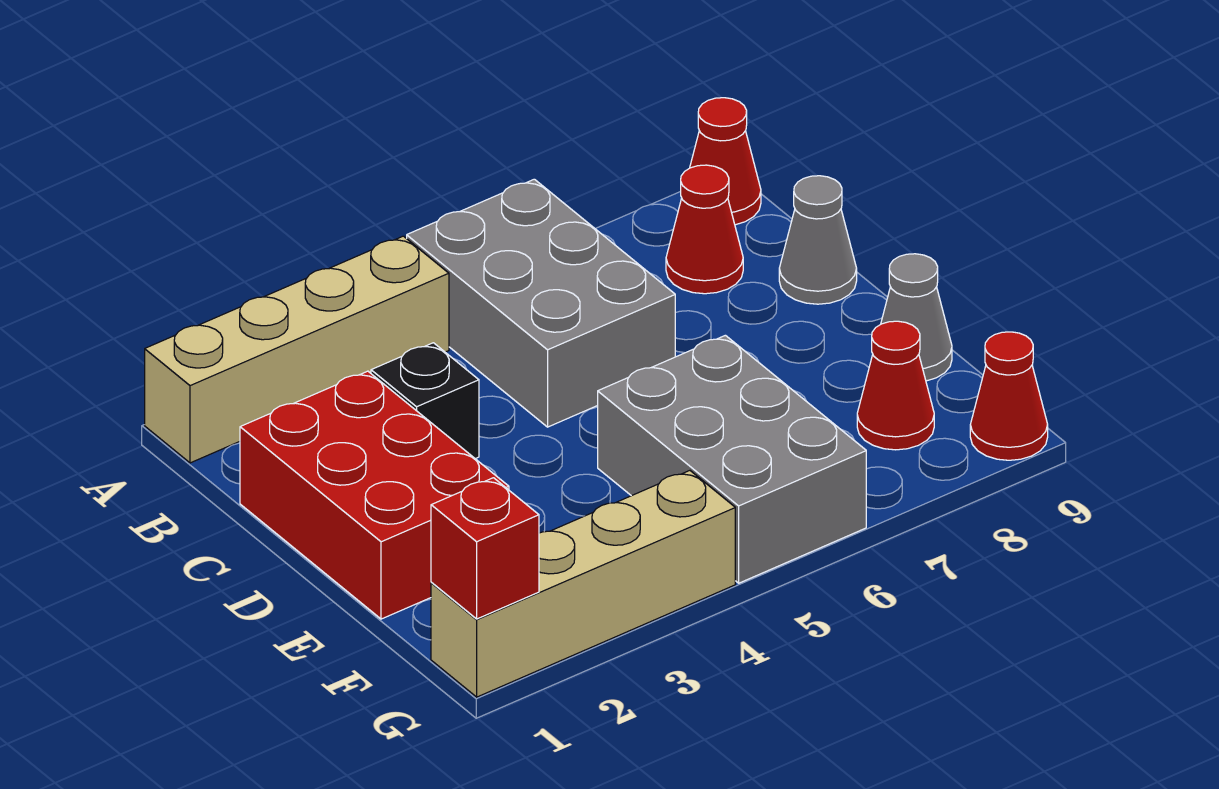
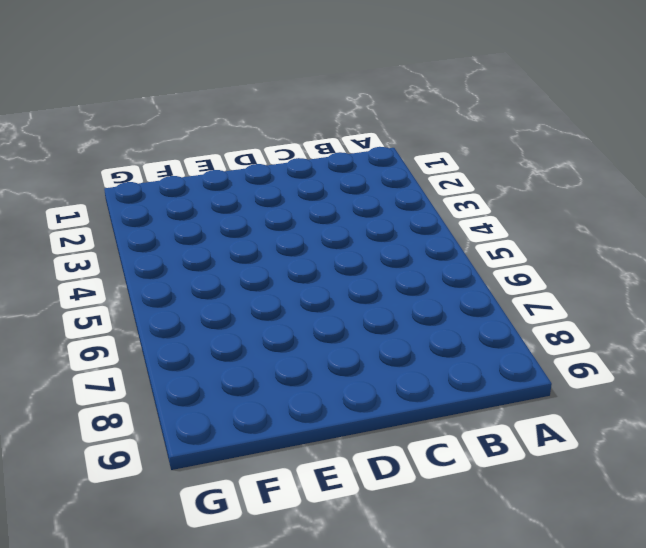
none -> tan brick A1:A4 level 1
none -> grey brick A5:C6 level 1
none -> red cone A9 level 1

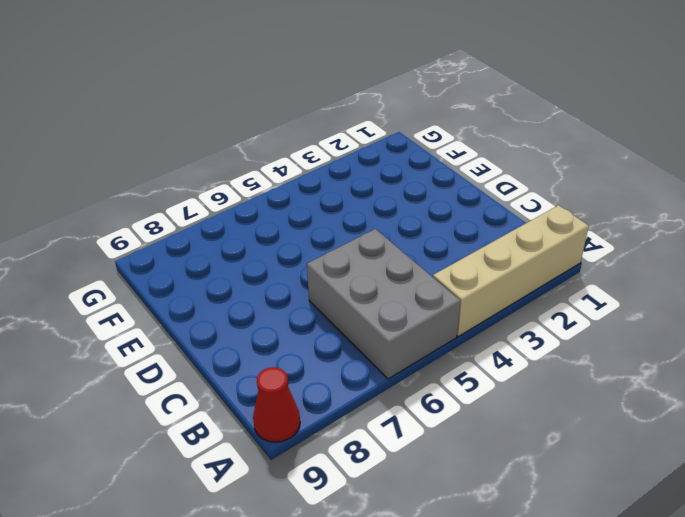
none -> red cone B8 level 1
none -> red brick C1:E2 level 1
none -> black brick C3 level 1

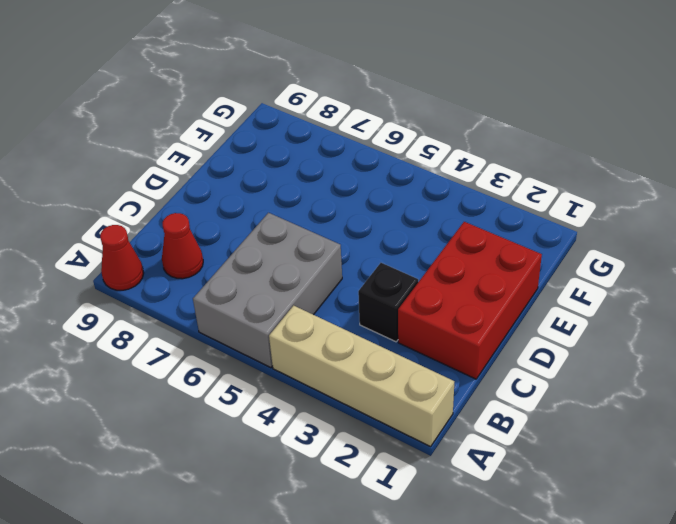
none -> grey cone C9 level 1
none -> grey brick E5:G6 level 1
none -> grey cone E9 level 1

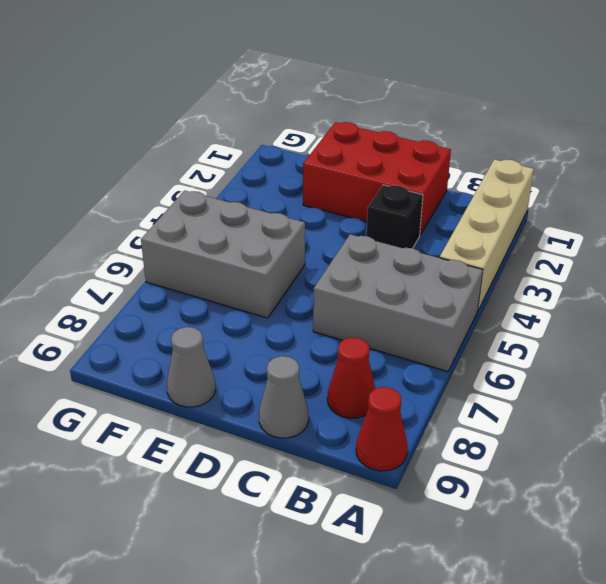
none -> red cone F8 level 1
none -> tan brick G1:G4 level 1
none -> red cone G9 level 1

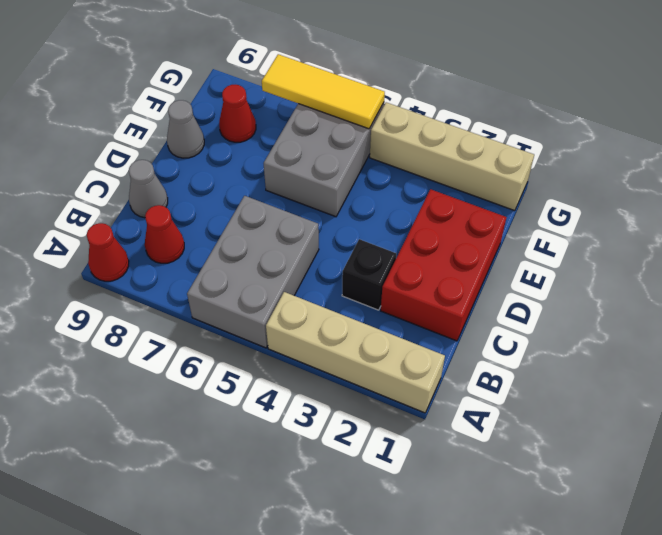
yellow tile G5:G7 level 2 -> none
none -> red cone G9 level 1
none -> red brick G1 level 2

